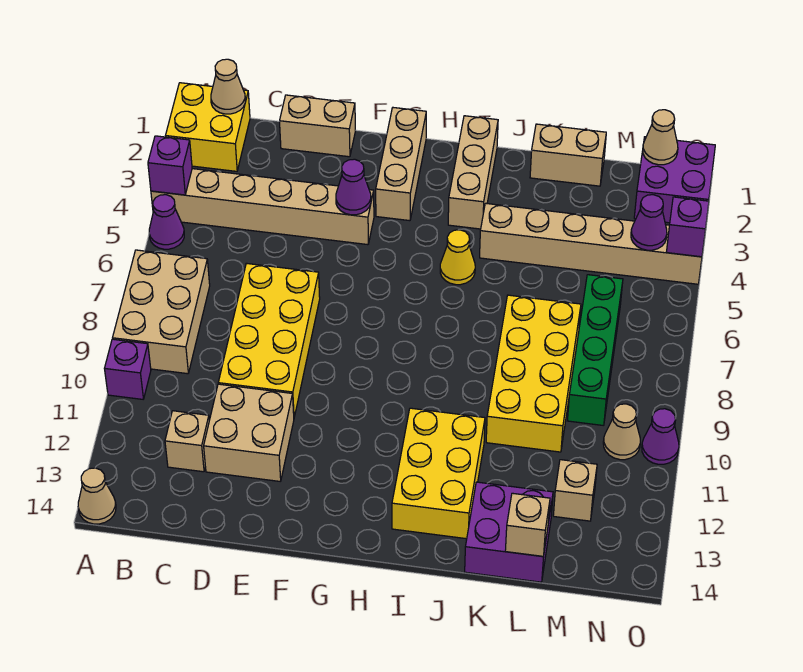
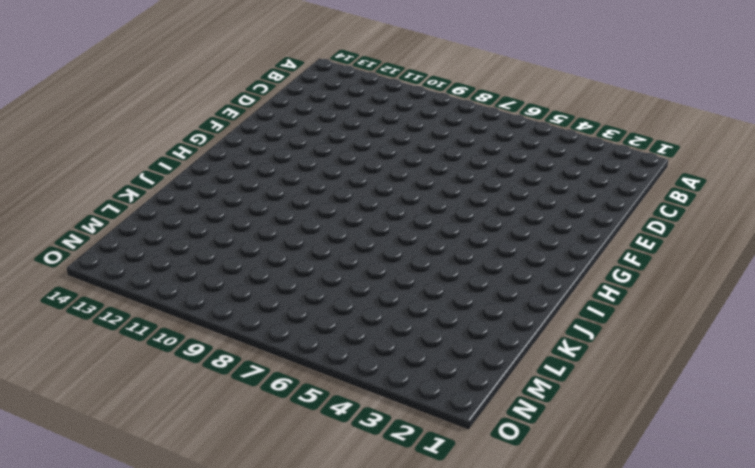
none -> yellow brick A1:B2 level 1
none -> tan brick A4:F4 level 1
none -> purple cone A5 level 1
none -> tan brick A7:B9 level 1

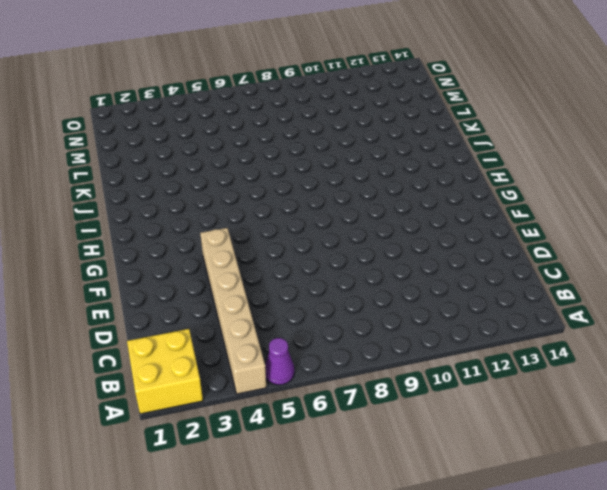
none -> tan brick A7:B9 level 1
none -> purple brick A10 level 1
none -> tan cone A14 level 1
none -> tan brick C12 level 1

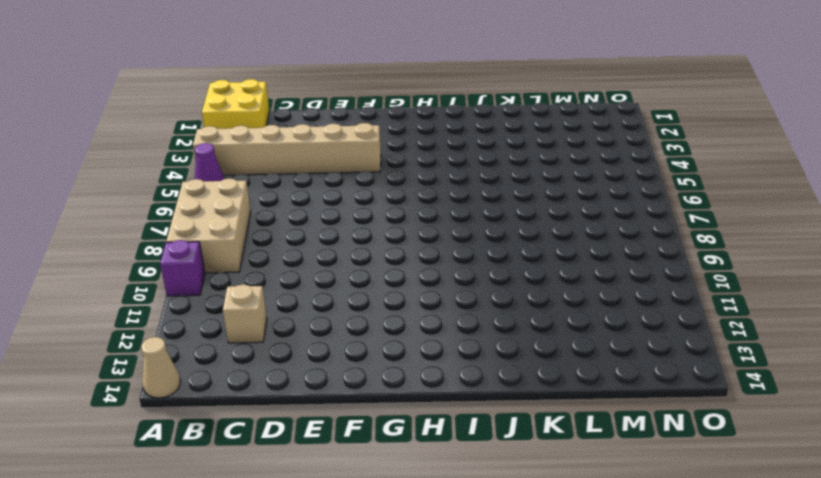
none -> tan brick D1:E1 level 1
none -> yellow brick D7:E10 level 1
none -> tan brick D11:E12 level 1
none -> tan brick G1:G3 level 1

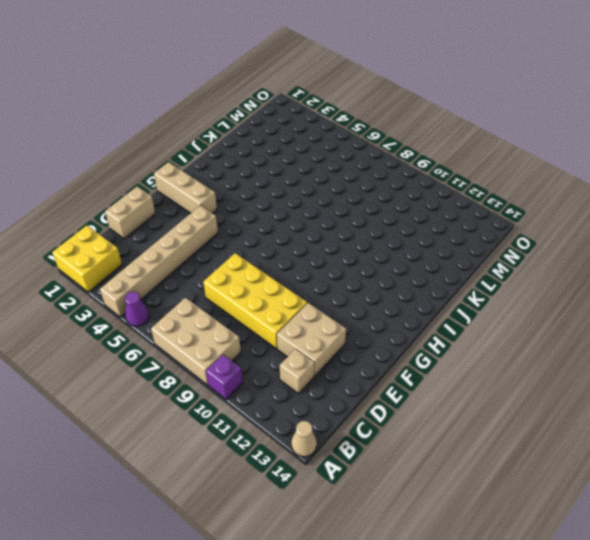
none -> tan brick I1:I3 level 1
none -> yellow cone I5 level 1
none -> yellow brick I11:J13 level 1
none -> tan brick J4:O4 level 1

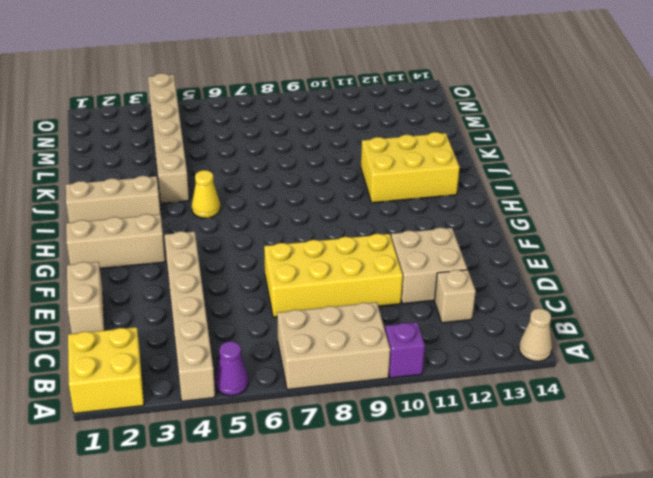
none -> tan brick K1:L1 level 1
none -> yellow brick K7:L10 level 1
none -> purple brick K13:L14 level 1
none -> green brick M6:M9 level 1

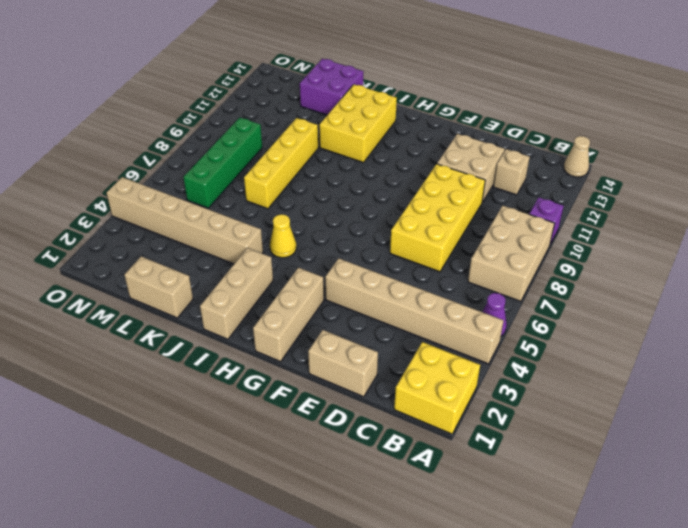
yellow brick K7:K10 level 1 -> yellow brick K7:L10 level 1
none -> tan brick M12 level 1
none -> purple brick N1:O2 level 1
none -> tan cone N10 level 1
none -> purple cone O10 level 1

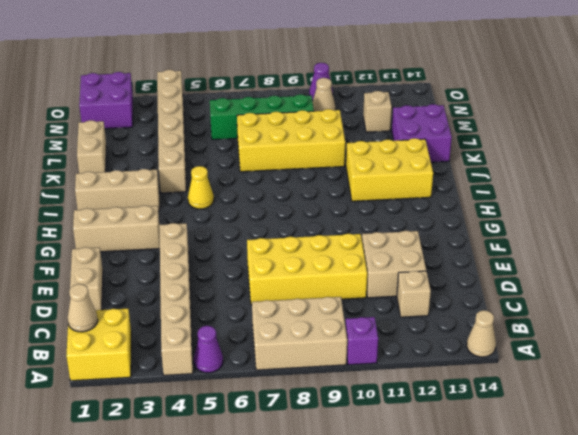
none -> purple brick A4 level 2
none -> purple cone F4 level 2
none -> tan brick L14 level 2
none -> tan cone N1 level 2

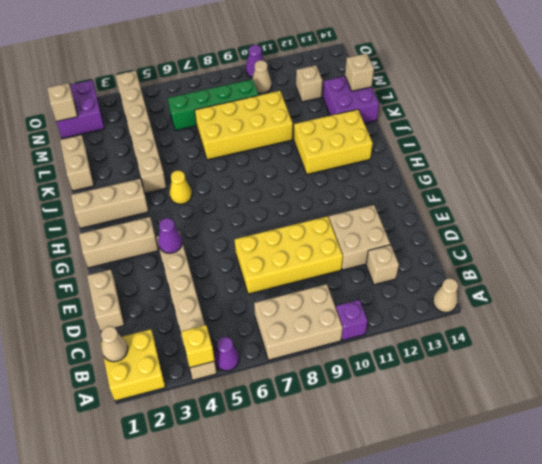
yellow brick A4 level 2 -> purple brick A4 level 2
tan brick N1 level 2 -> tan cone N1 level 2
none -> purple cone N4 level 2
none -> purple brick O4 level 2

